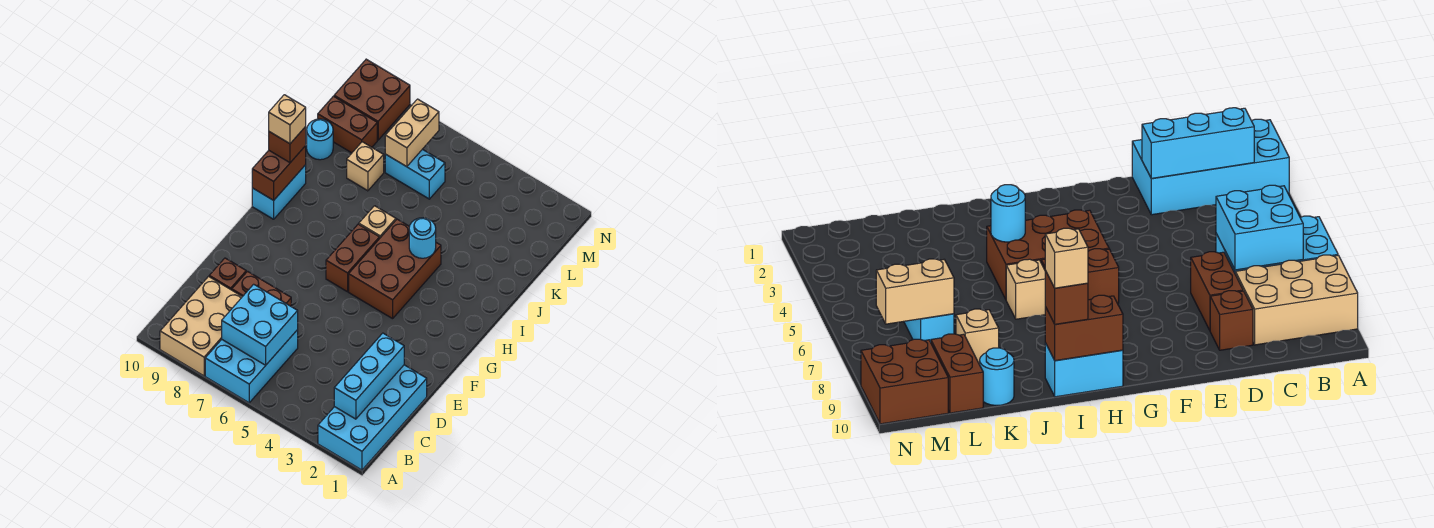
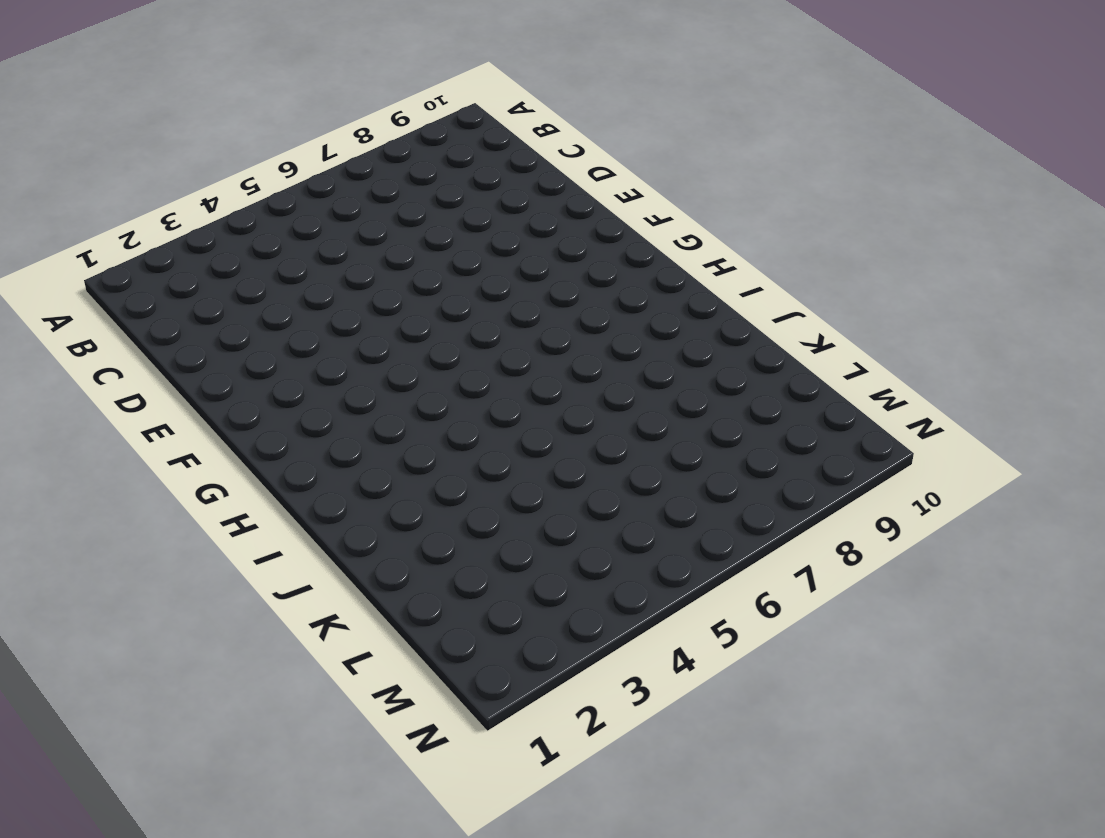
none -> cyan brick A1:D2 level 1
none -> cyan brick A6:C7 level 1
none -> tan brick A8:C9 level 1

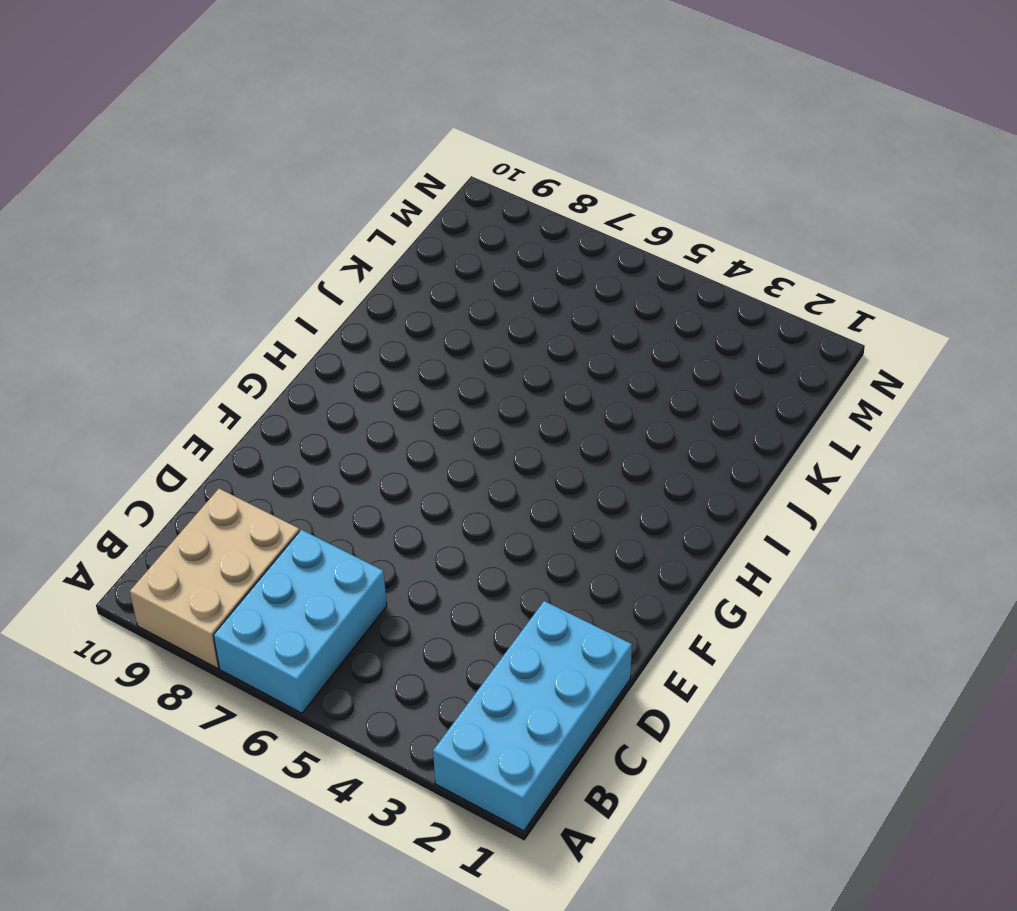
none -> brown brick D7:D8 level 1
none -> brown brick D9 level 1
none -> brown brick G4:I5 level 1

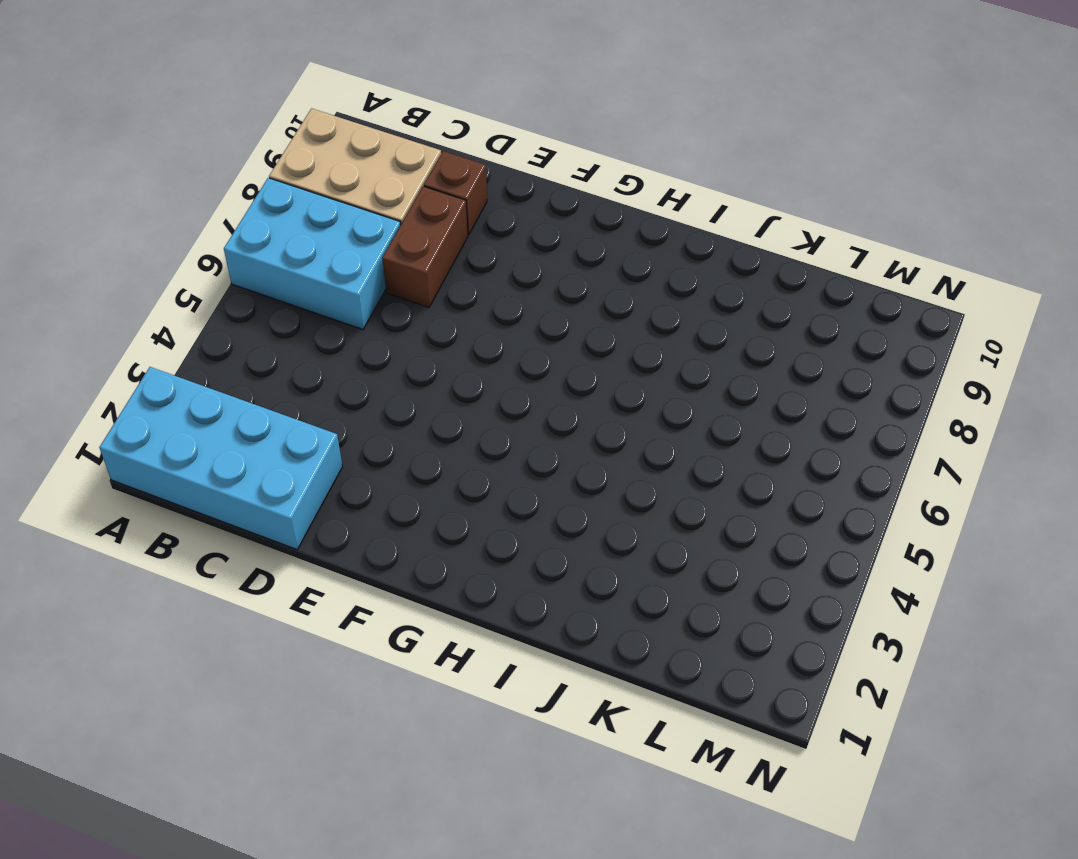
none -> brown brick G4:I5 level 1
none -> brown brick G6:H6 level 1
none -> cyan brick H10:I10 level 1

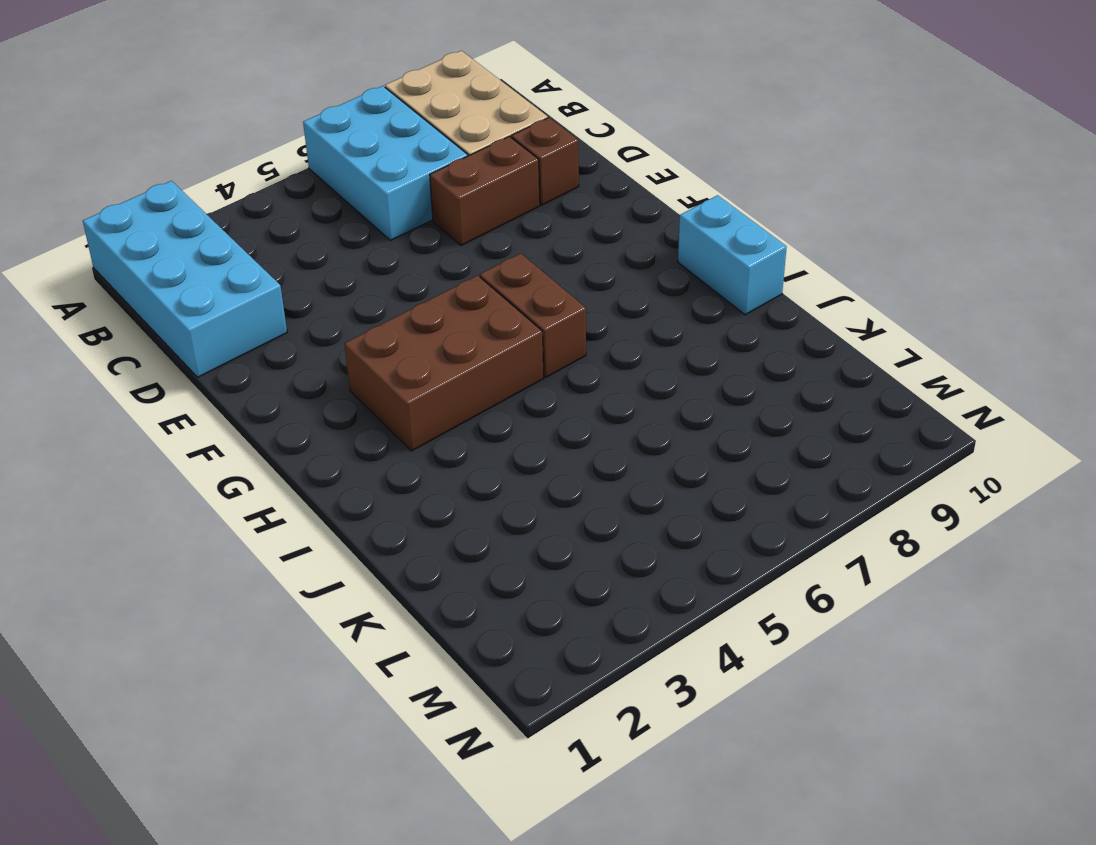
brown brick G3:H5 level 1 -> brown brick G4:I5 level 1
none -> tan brick I6 level 1
none -> tan brick K8 level 1
none -> cyan round brick K10 level 1

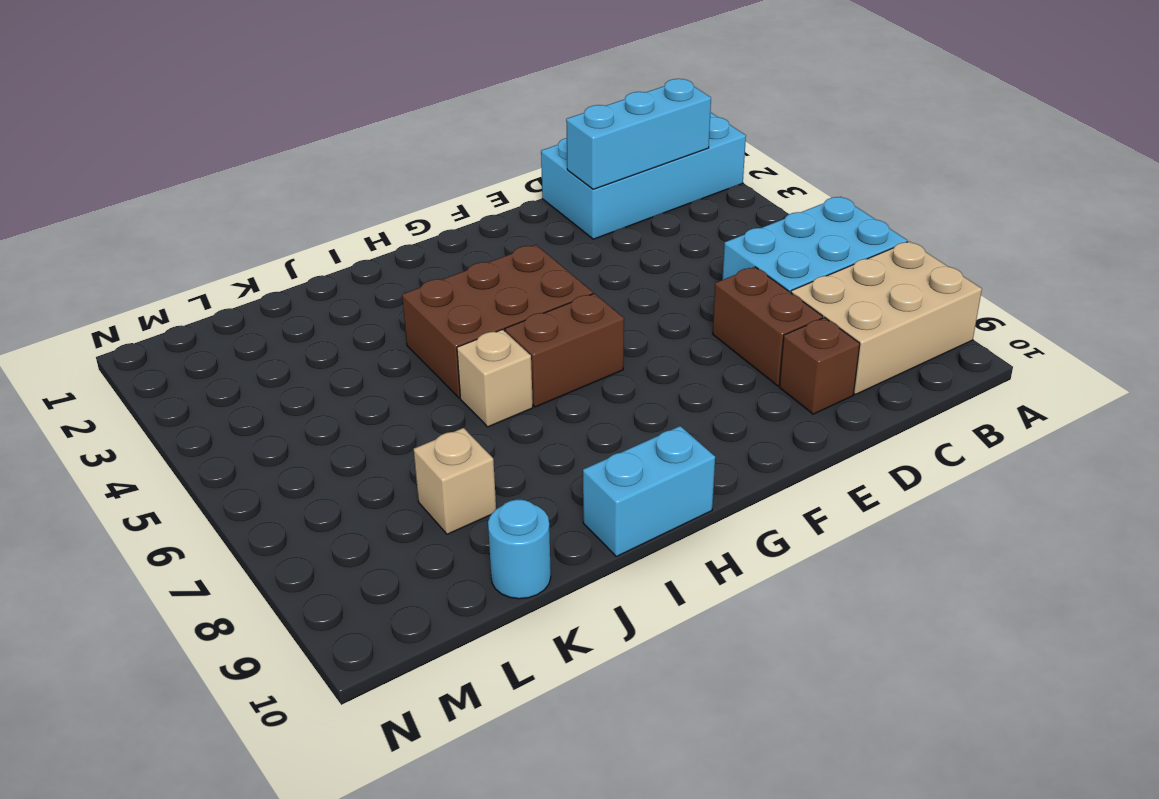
none -> cyan brick L6:L7 level 1
none -> brown brick L9:L10 level 1
none -> brown brick M9:N10 level 1

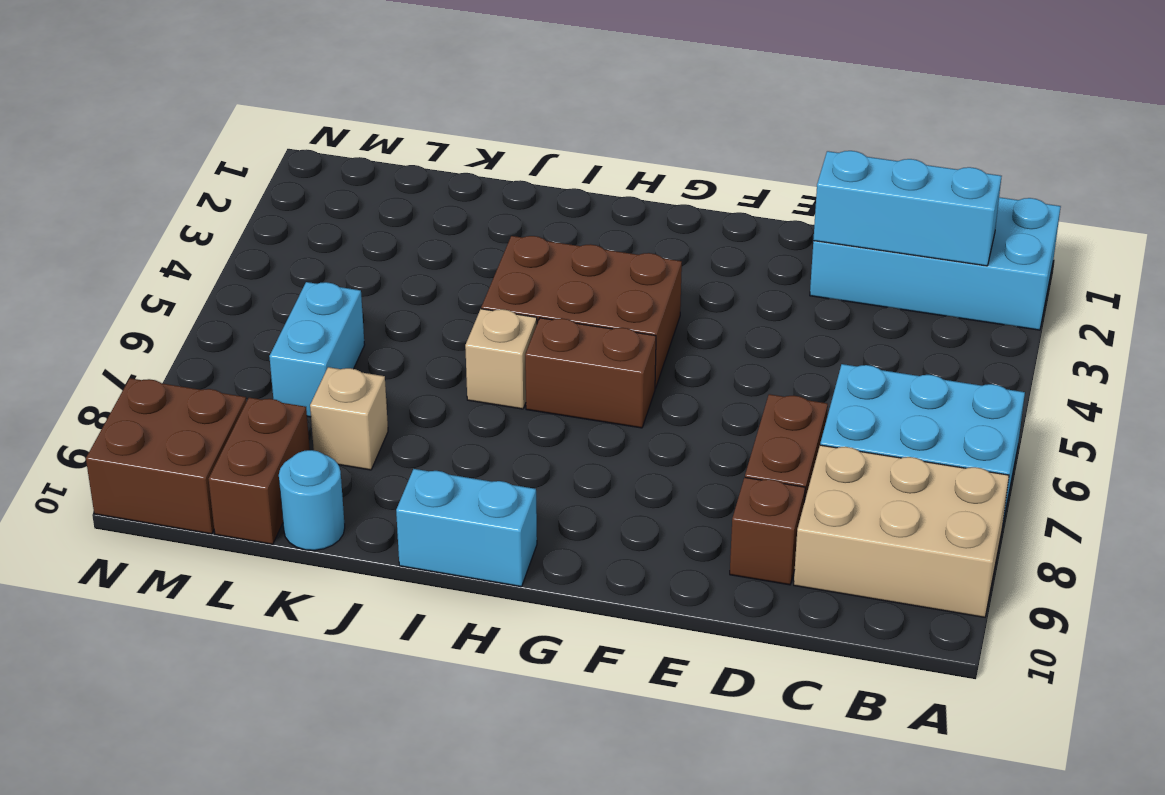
none -> cyan brick B6:C7 level 2
none -> brown brick H10:I10 level 2
none -> cyan round brick I4 level 2

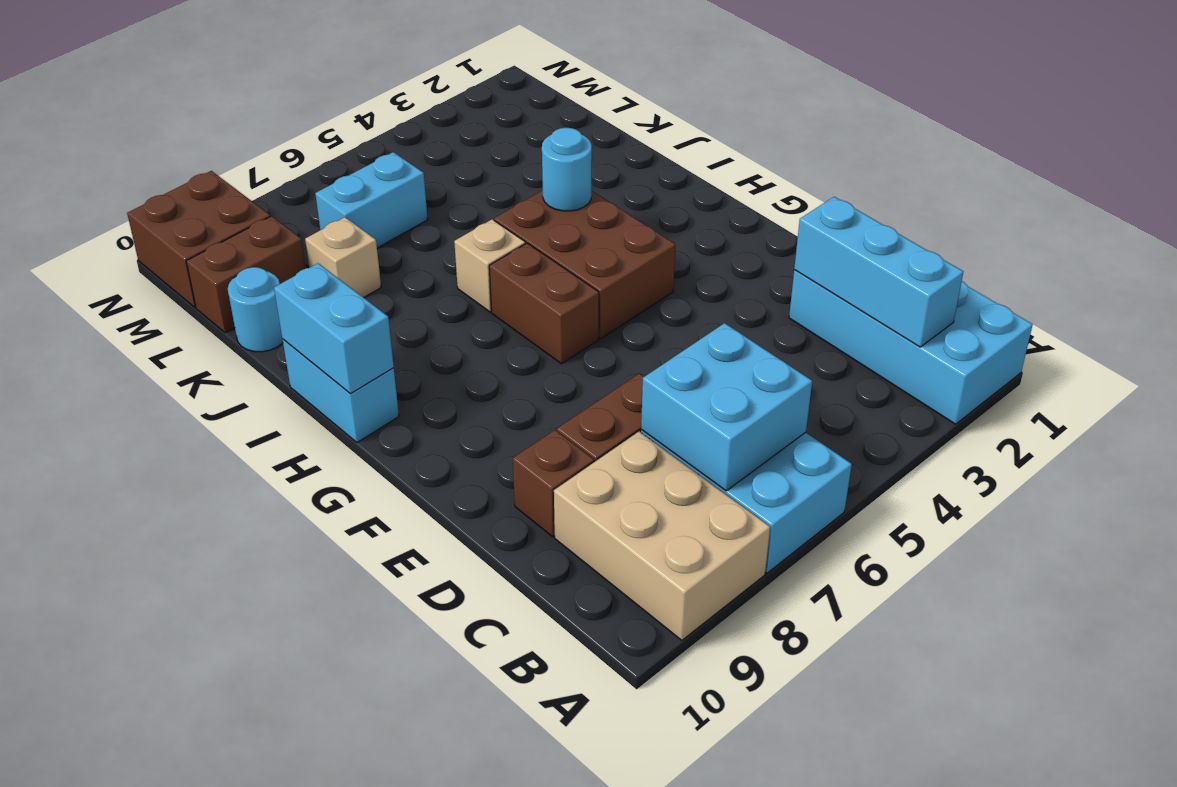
cyan brick H10:I10 level 2 -> brown brick H10:I10 level 2
none -> tan brick L7:M7 level 2
none -> brown brick I10 level 3
none -> tan brick I10 level 4

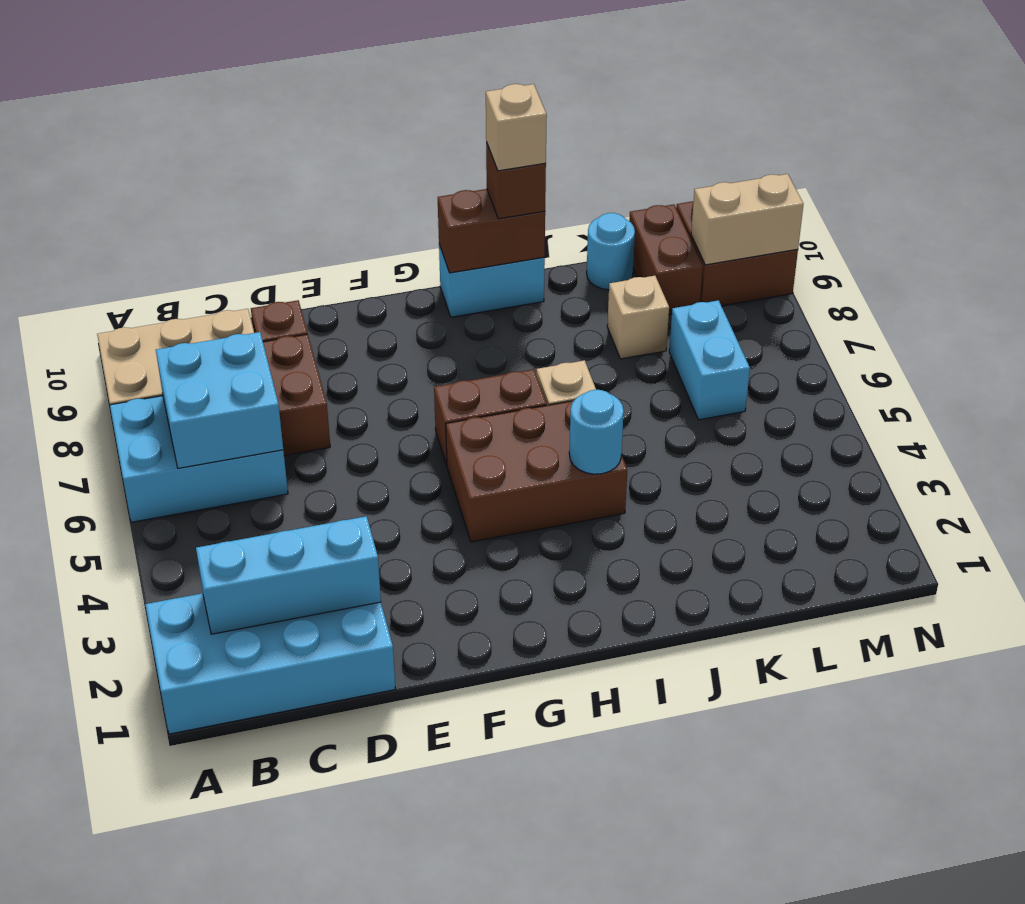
tan brick M9:N9 level 2 -> tan brick L7:M7 level 2

